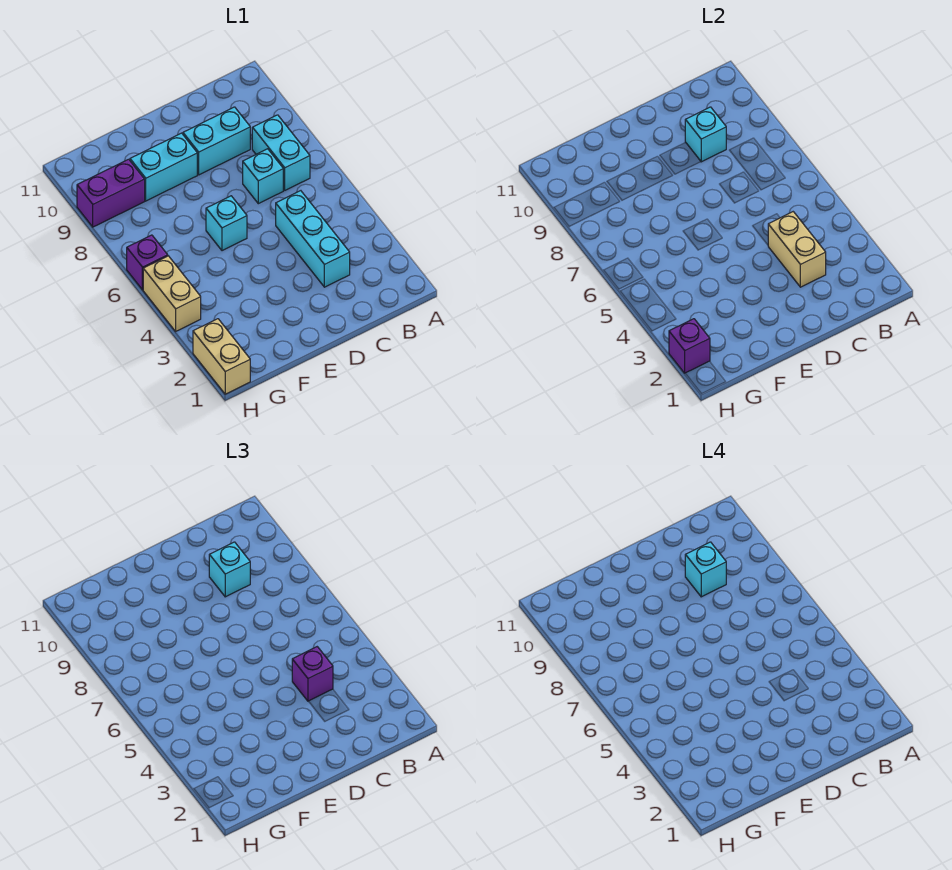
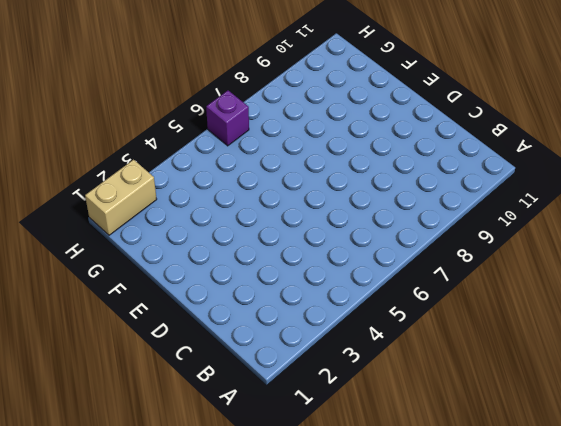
none -> cyan brick B7:B8 level 1
none -> cyan brick C3:C5 level 1
none -> cyan brick C7 level 1

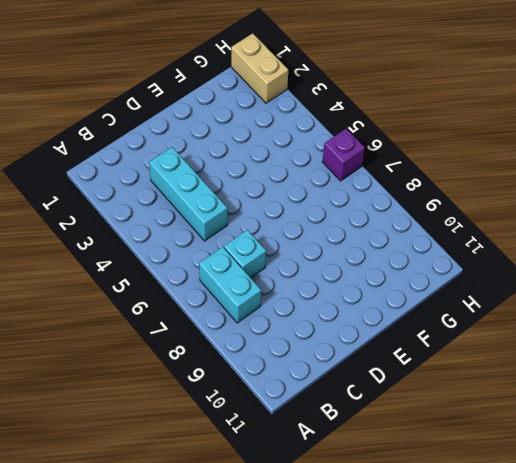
none -> cyan brick C9:D9 level 1
none -> cyan brick E6 level 1
none -> cyan brick E9:F9 level 1

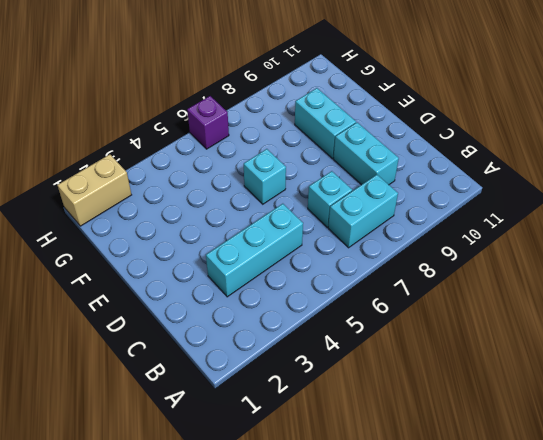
none -> purple brick G9:H9 level 1
none -> tan brick H4:H5 level 1
none -> tan brick C3:C4 level 2

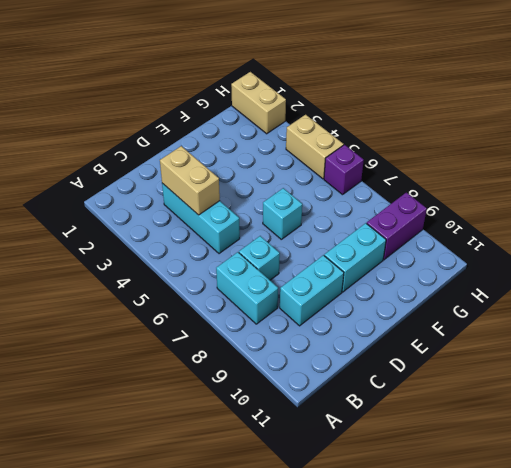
none -> cyan brick C9 level 2
none -> purple brick H2 level 2
none -> purple brick C4 level 3

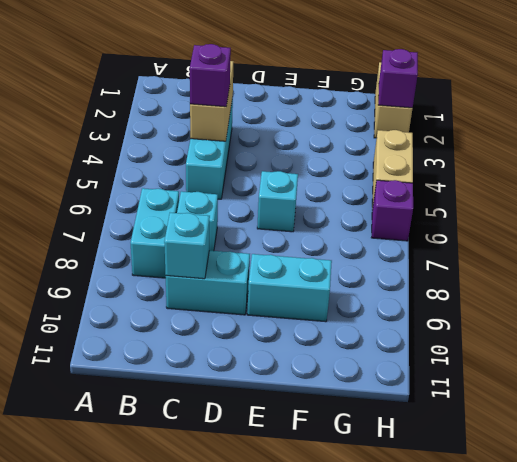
none -> purple brick G9:H9 level 1
none -> cyan brick C9 level 3
none -> cyan brick C9 level 4

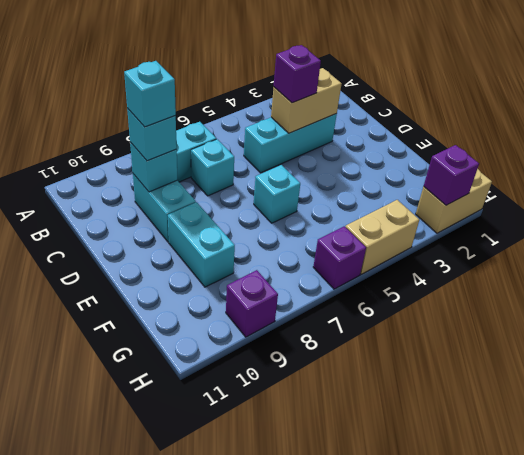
purple brick H9 level 1 -> purple brick G9:H9 level 1

